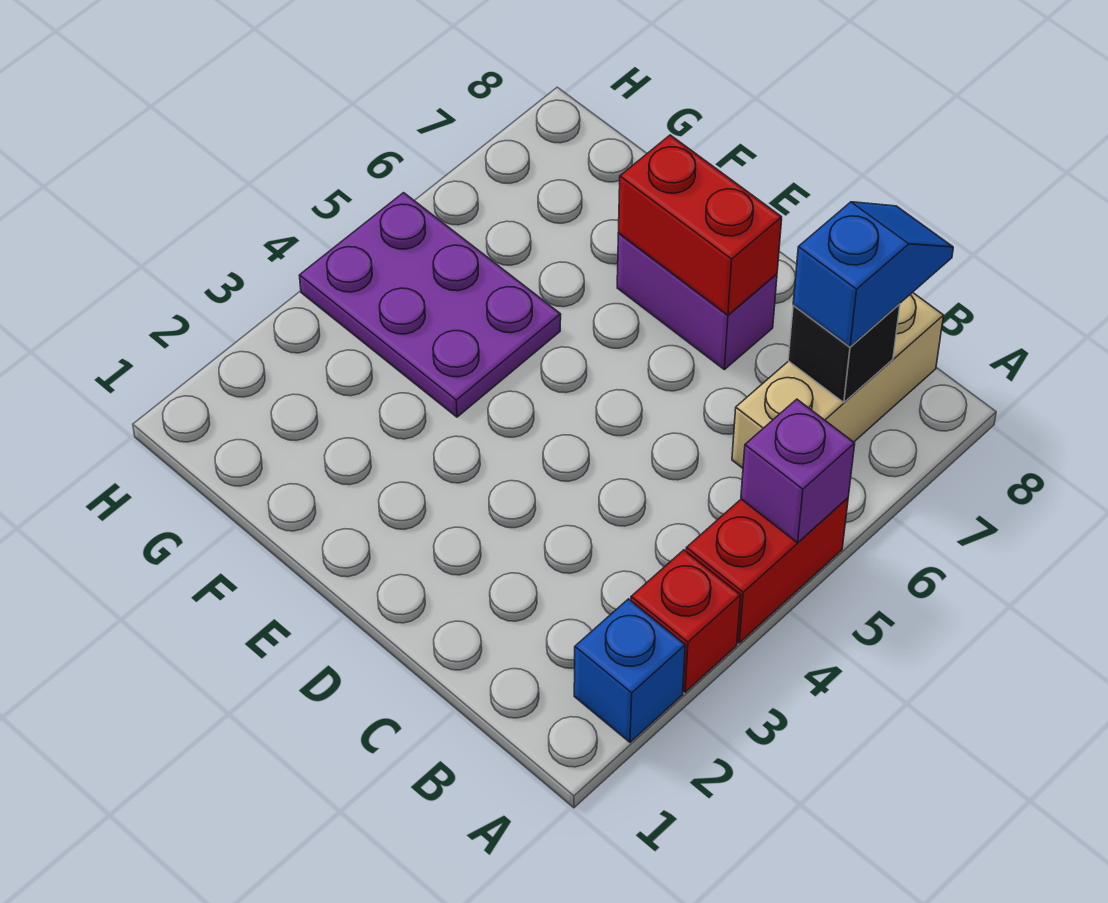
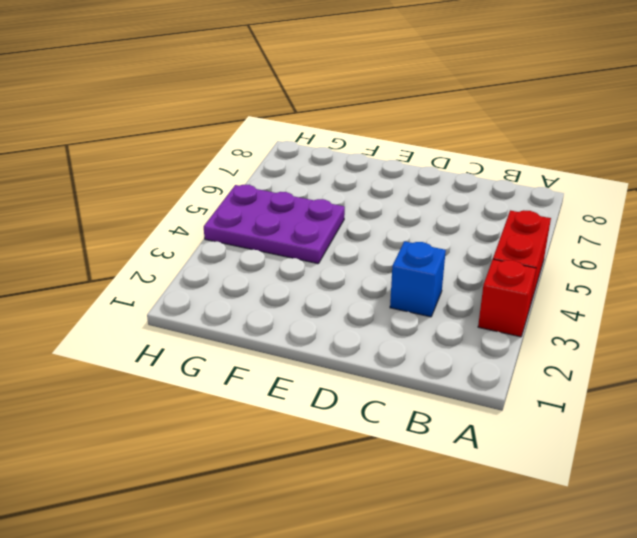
blue brick C3 level 1 -> blue brick A2 level 1
none -> tan brick B6:B8 level 1
none -> purple brick D7:E7 level 1

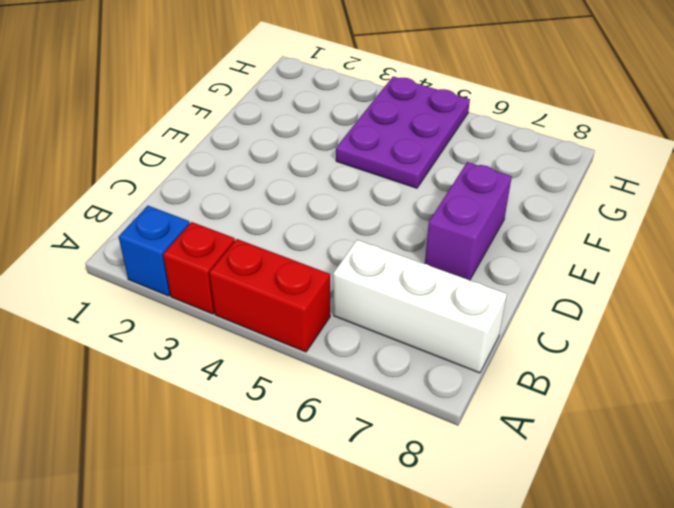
white brick B6:B8 level 1 -> tan brick B6:B8 level 1
none -> purple brick A5 level 2
none -> black brick B7 level 2

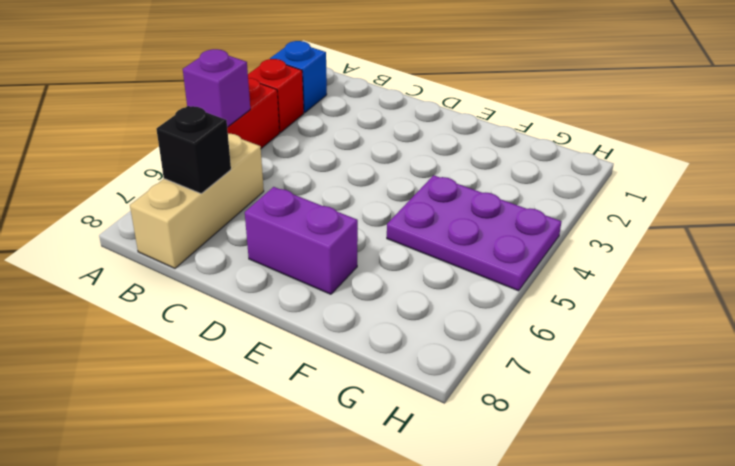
none -> red brick D7:E7 level 2
none -> blue slope B7:B8 level 3 top 7

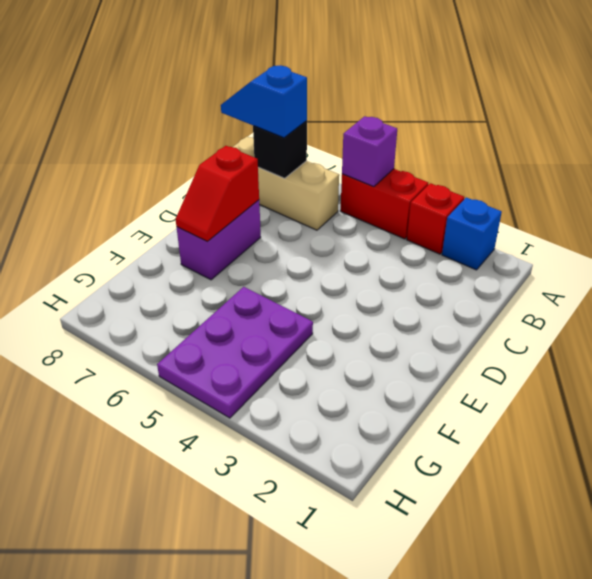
red slope D7:E7 level 2 top D -> red brick D7:E7 level 2

